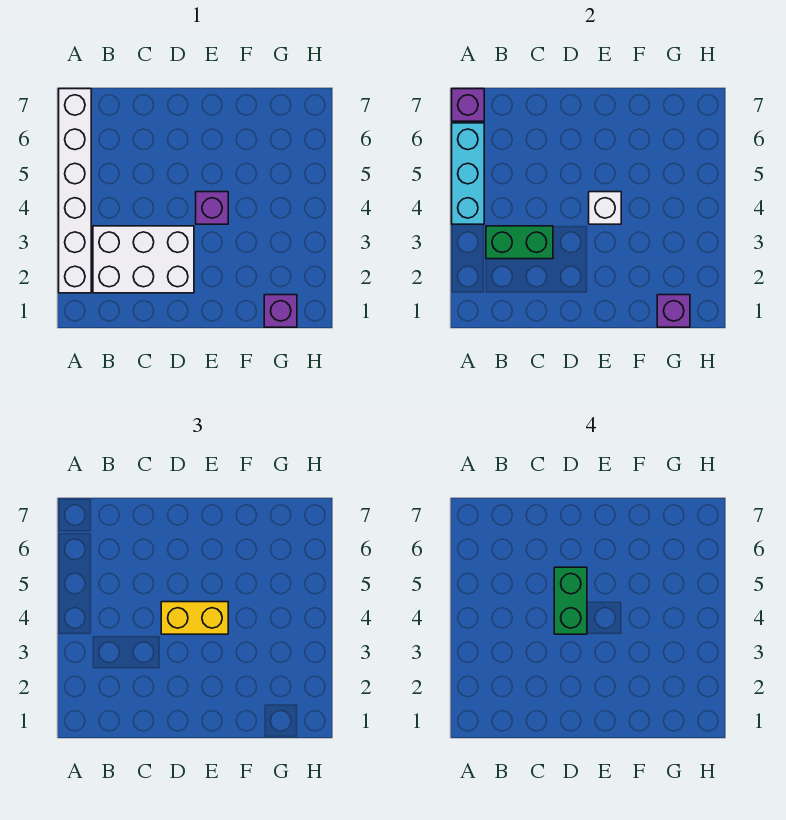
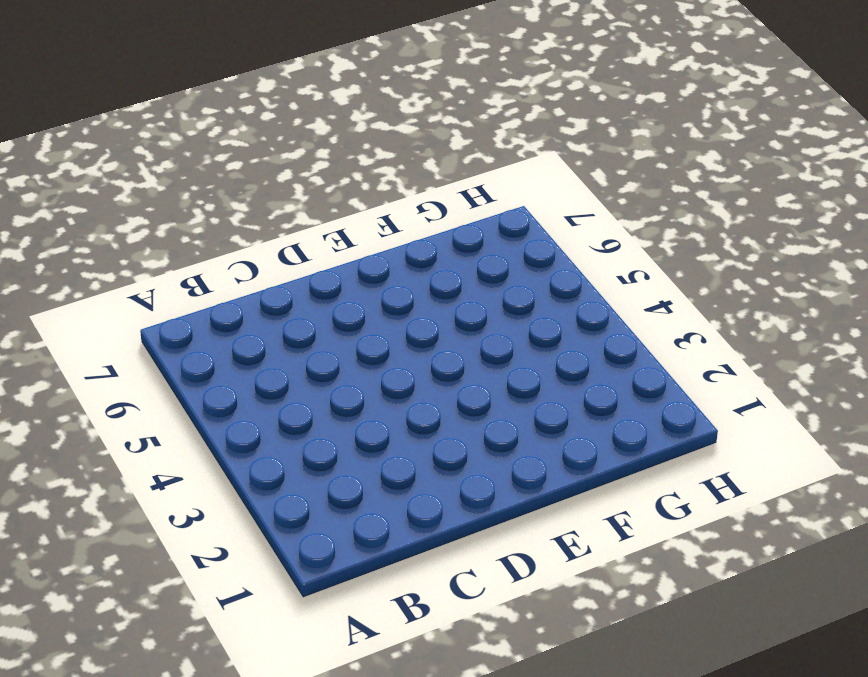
none -> white brick A2:A7 level 1
none -> white brick B2:D3 level 1

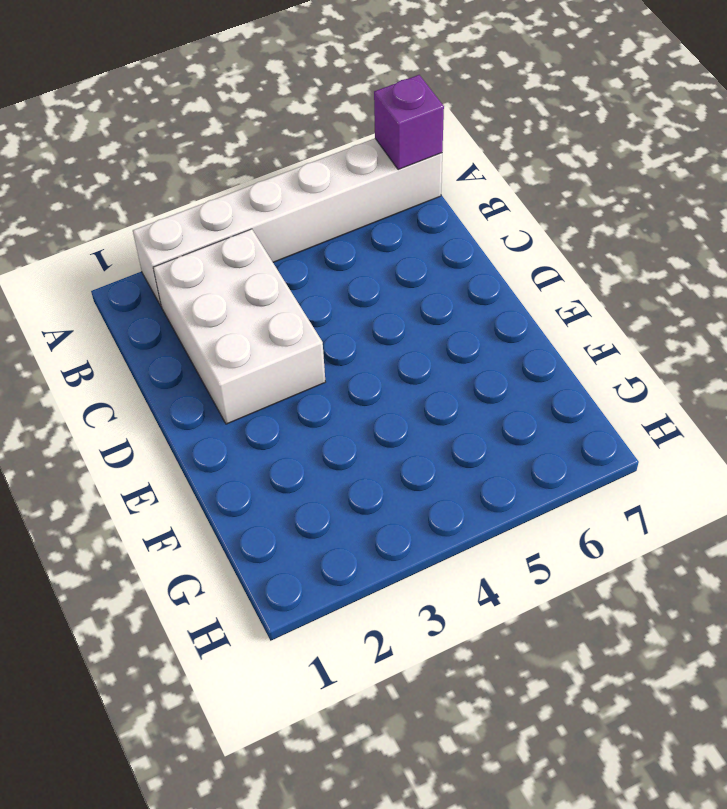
none -> purple brick E4 level 1
none -> purple brick G1 level 1

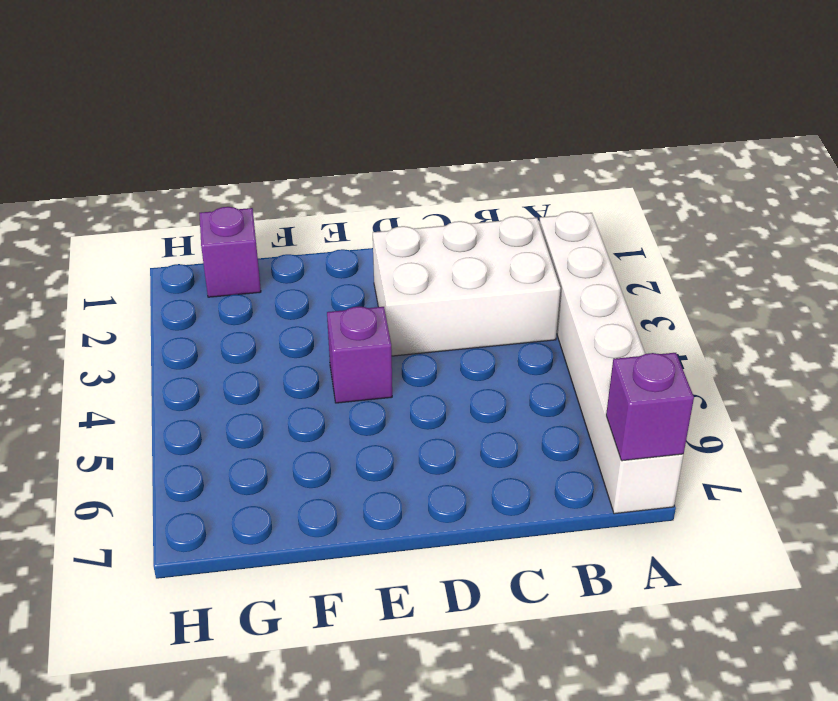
none -> cyan brick A4:A6 level 2
none -> green brick B3:C3 level 2

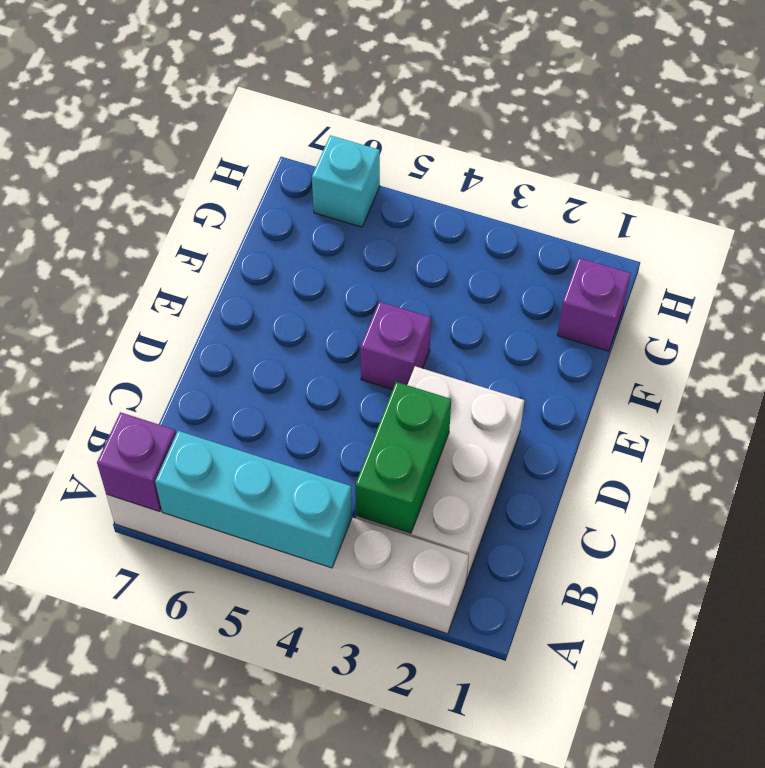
cyan brick H6 level 1 -> none
none -> white brick E4 level 2
none -> purple brick G1 level 2

